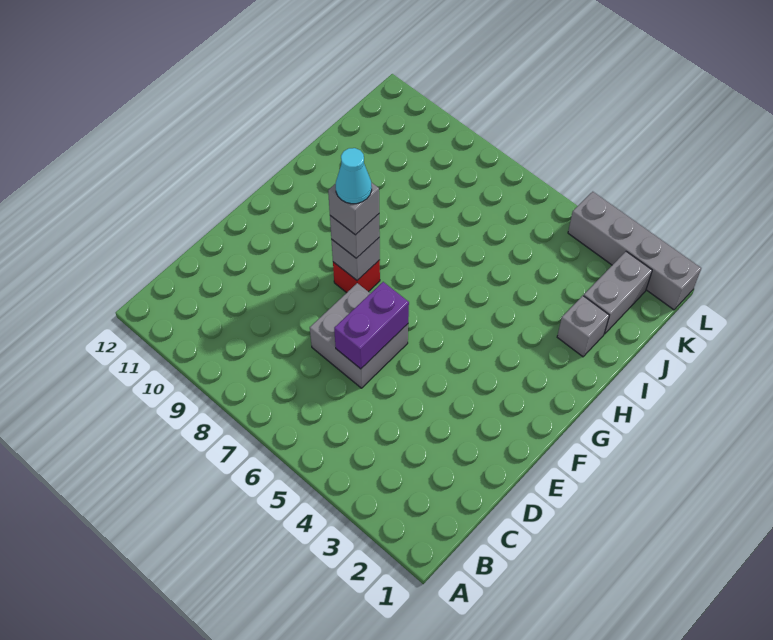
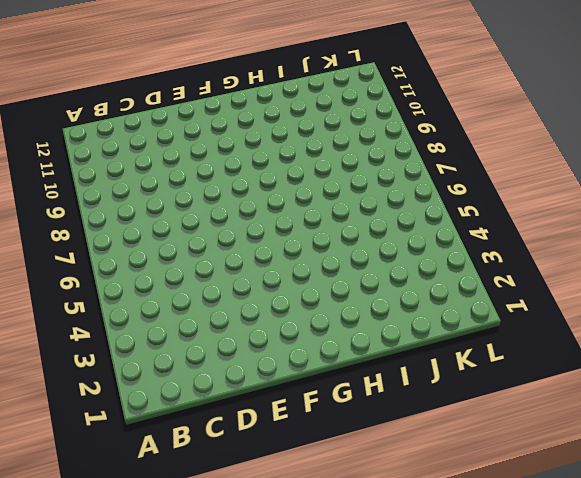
none -> grey brick D6:E7 level 1
none -> red brick F8 level 1

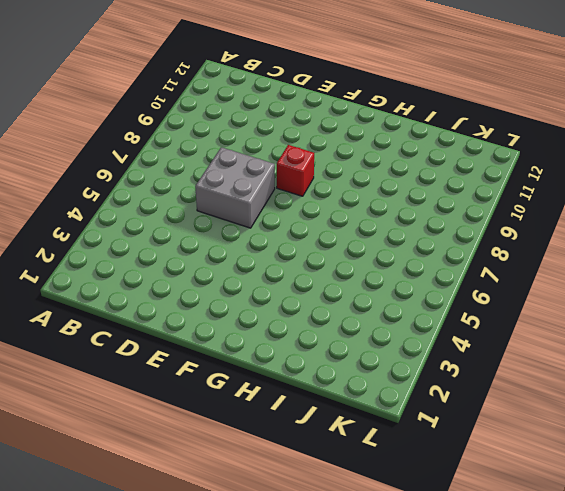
none -> grey brick I2 level 1
none -> grey brick J2:K2 level 1

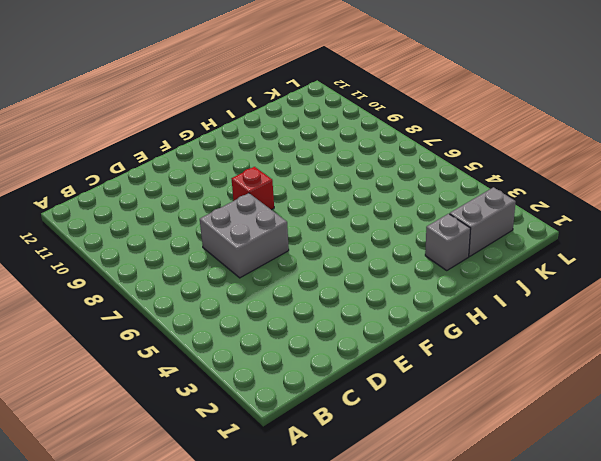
none -> grey brick L1:L4 level 1
none -> purple brick D6:E6 level 2

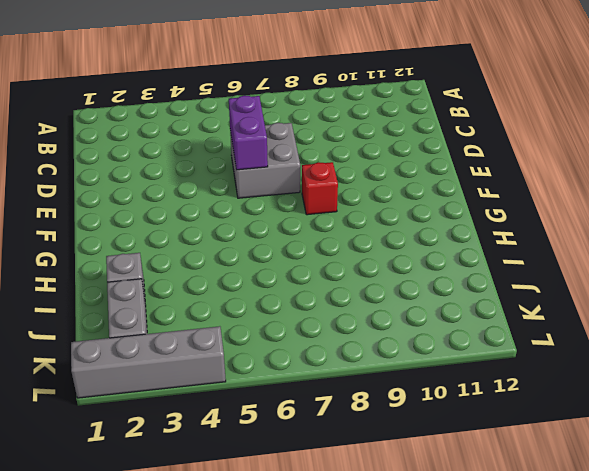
none -> grey brick F8 level 2
none -> grey brick F8 level 3

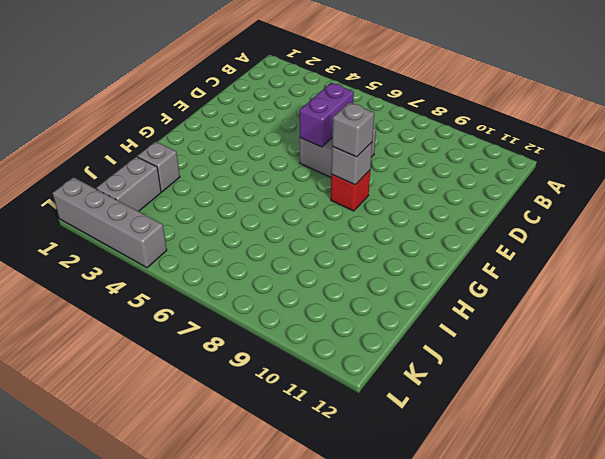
none -> grey brick F8 level 4
none -> cyan cone F8 level 5

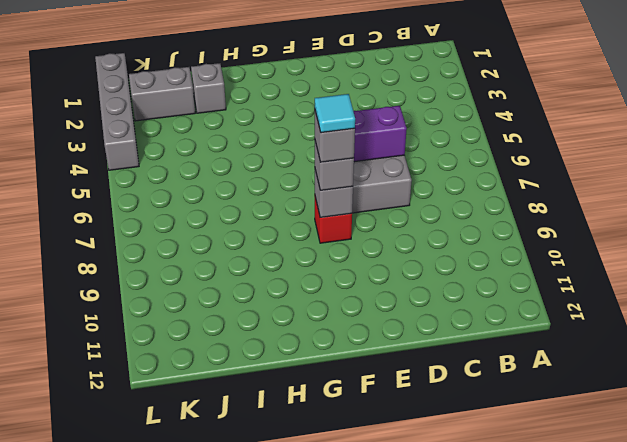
cyan tile F8 level 5 -> cyan cone F8 level 5

